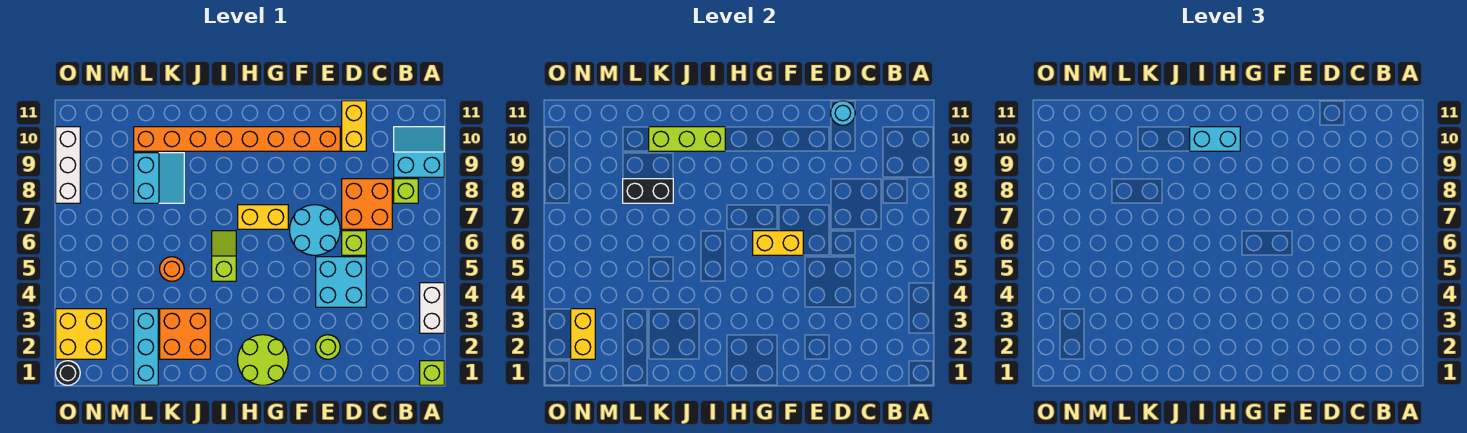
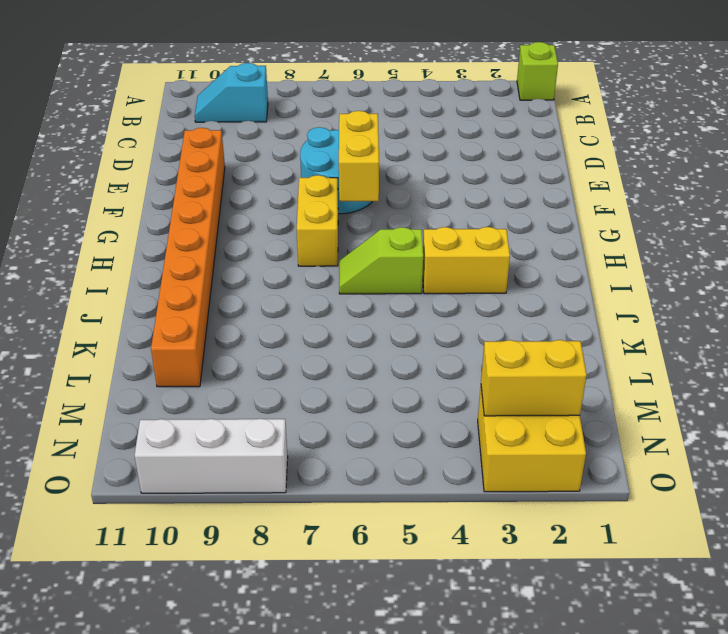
cyan slope B9:B10 level 1 top 9 -> cyan slope A9:B10 level 1 top 9
yellow brick I3:I4 level 1 -> yellow brick D10:D11 level 1
none -> white brick A3:A4 level 1
none -> lime brick B8 level 1
none -> orange brick C7:D8 level 1

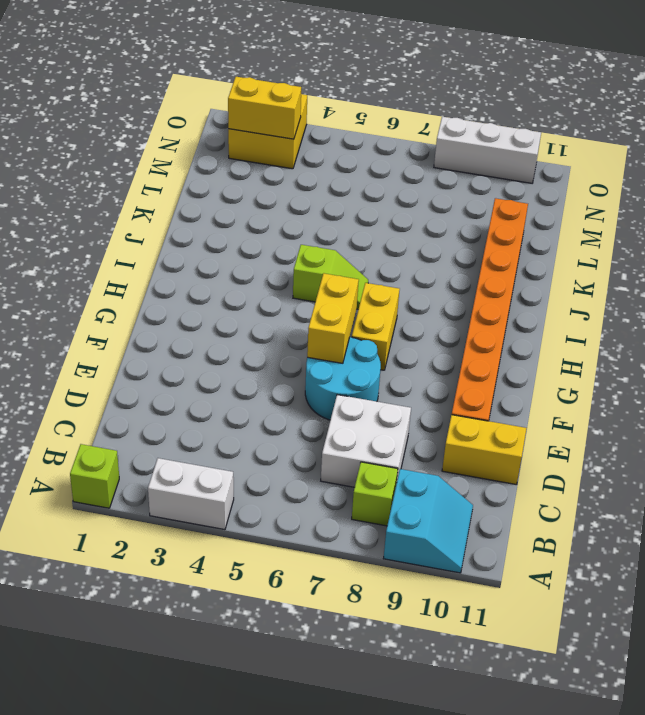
white brick C7:D8 level 1 -> orange brick C7:D8 level 1
none -> cyan brick D4:E5 level 1
none -> lime brick D6 level 1
none -> lime round brick E2 level 1

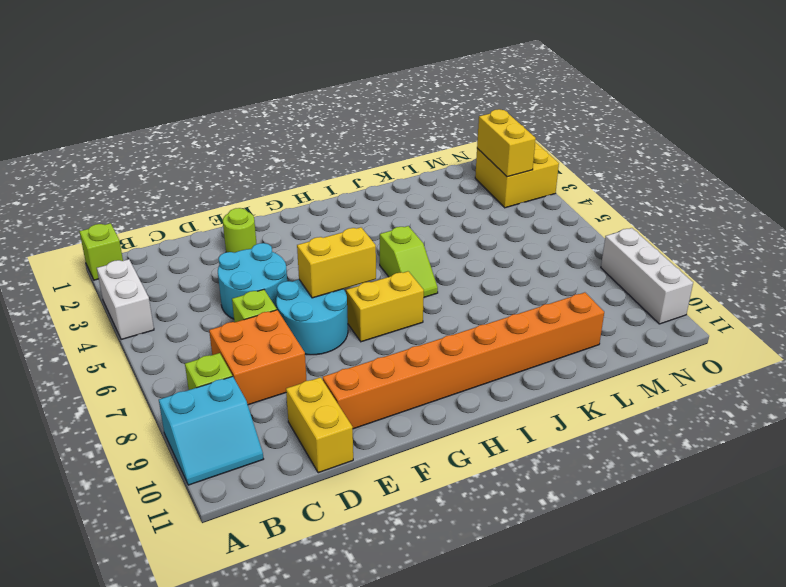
cyan round brick D4:E5 level 1 -> cyan brick D4:E5 level 1
none -> lime round brick G1:H2 level 1
none -> orange brick J2:K3 level 1
none -> orange round brick K5 level 1

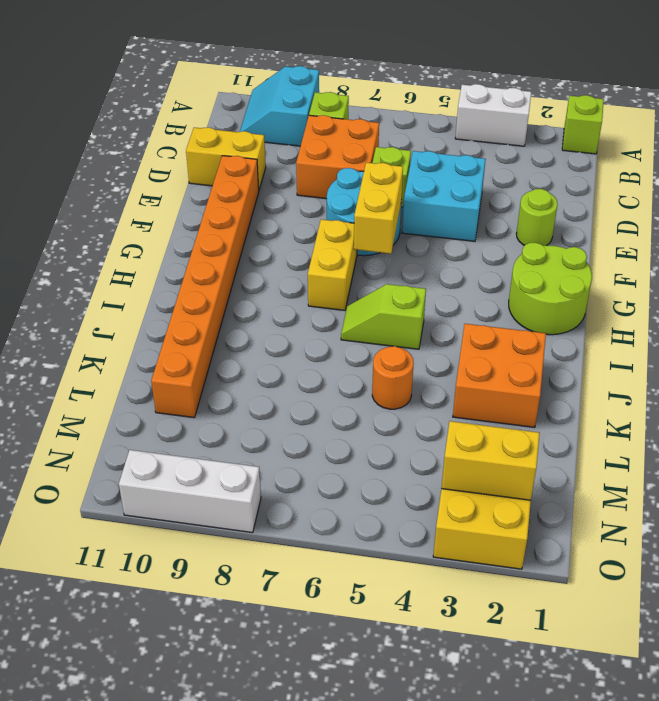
none -> cyan slope K8:L9 level 1 top L
none -> cyan brick L1:L3 level 1
none -> black round brick O1 level 1

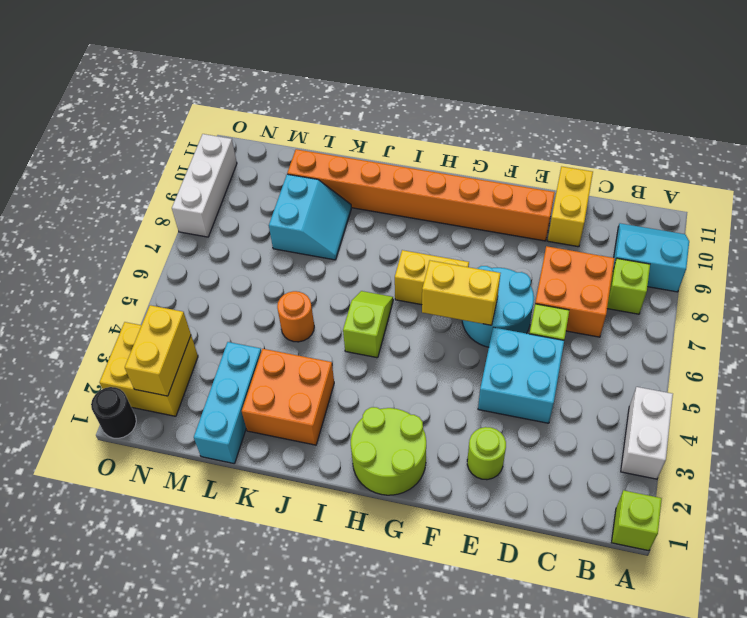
none -> cyan round brick D11 level 2
none -> lime brick I10:K10 level 2
none -> black brick K8:L8 level 2

